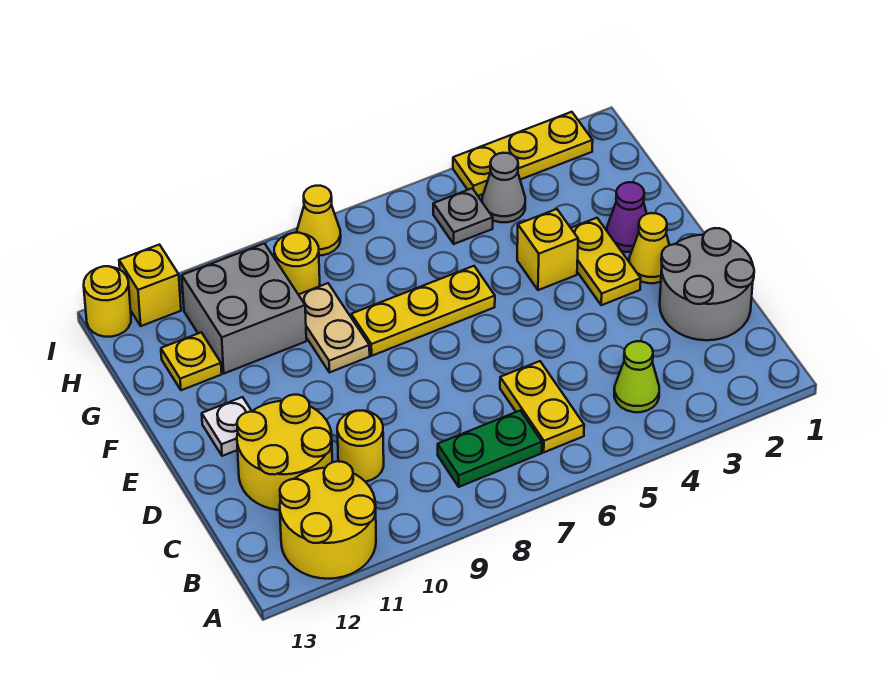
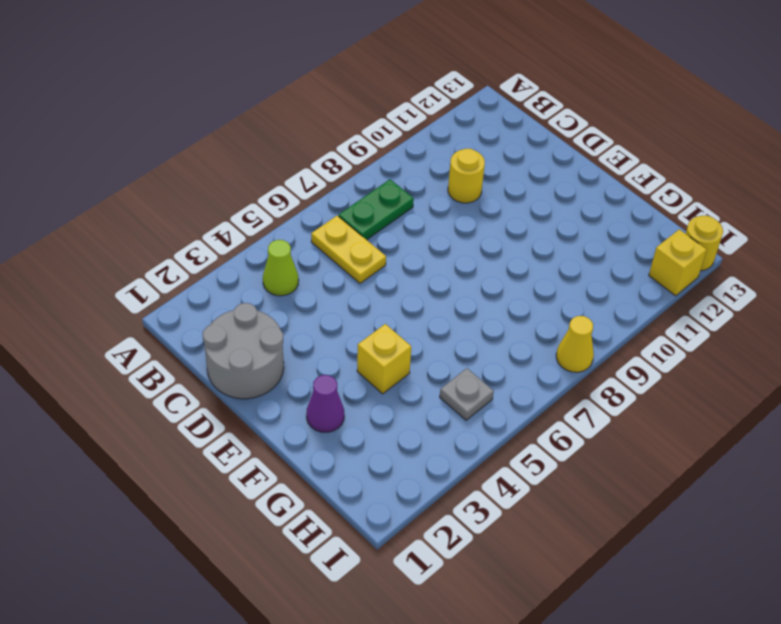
none -> yellow round brick A11:B12 level 1
none -> yellow round brick C11:D12 level 1
none -> yellow cone E2 level 1

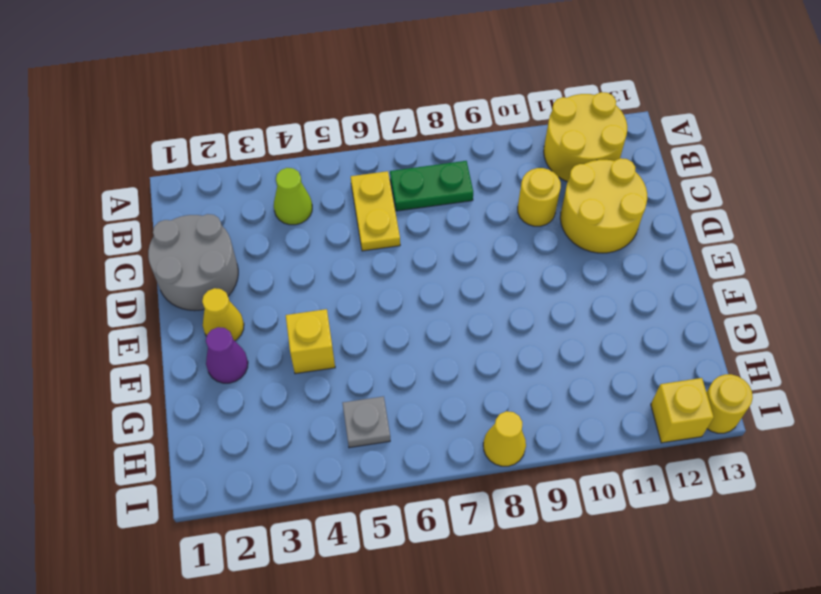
none -> yellow plate E3:F3 level 1
none -> white plate E12 level 1
none -> yellow plate F6:F8 level 1

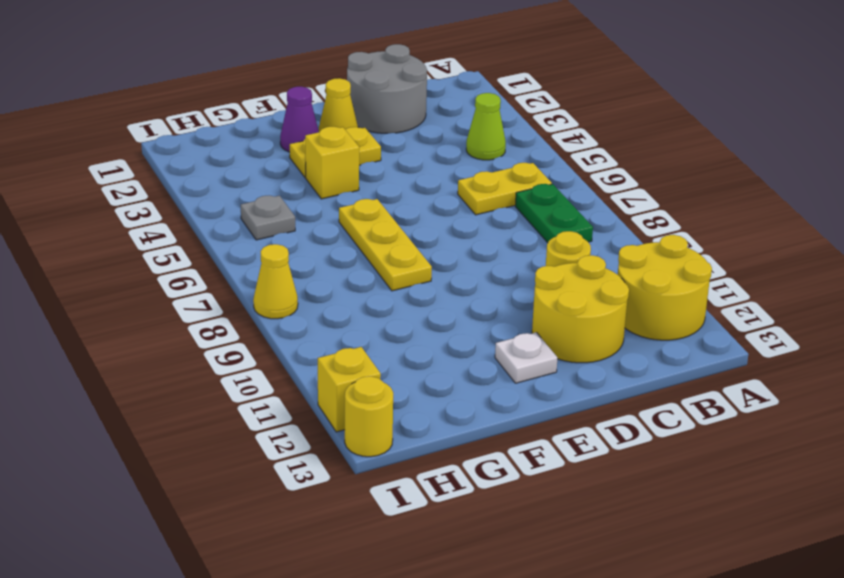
none -> tan plate F9:G9 level 1
none -> grey brick G10:H11 level 1
none -> yellow plate G12 level 1

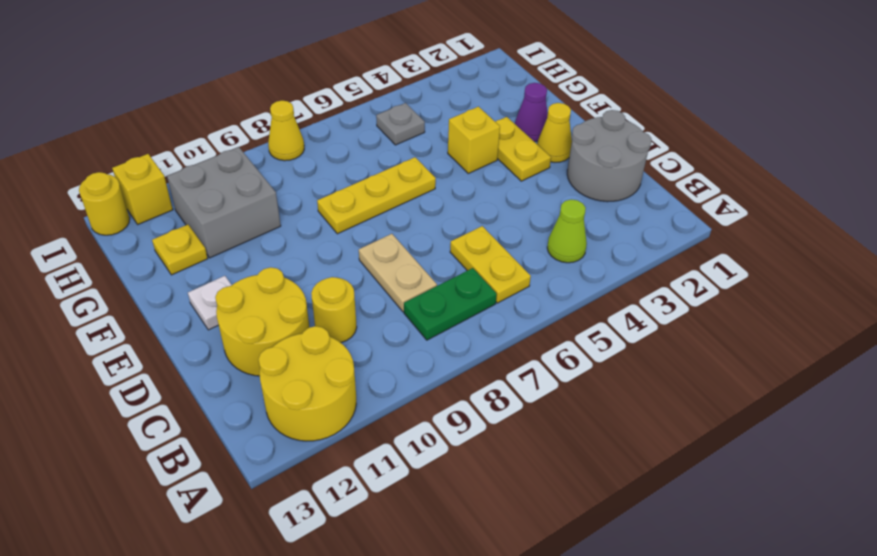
tan plate C8:D8 level 1 -> tan plate F9:G9 level 1
none -> grey cone H4 level 1
none -> yellow round brick H9 level 1
none -> yellow plate I2:I4 level 1

